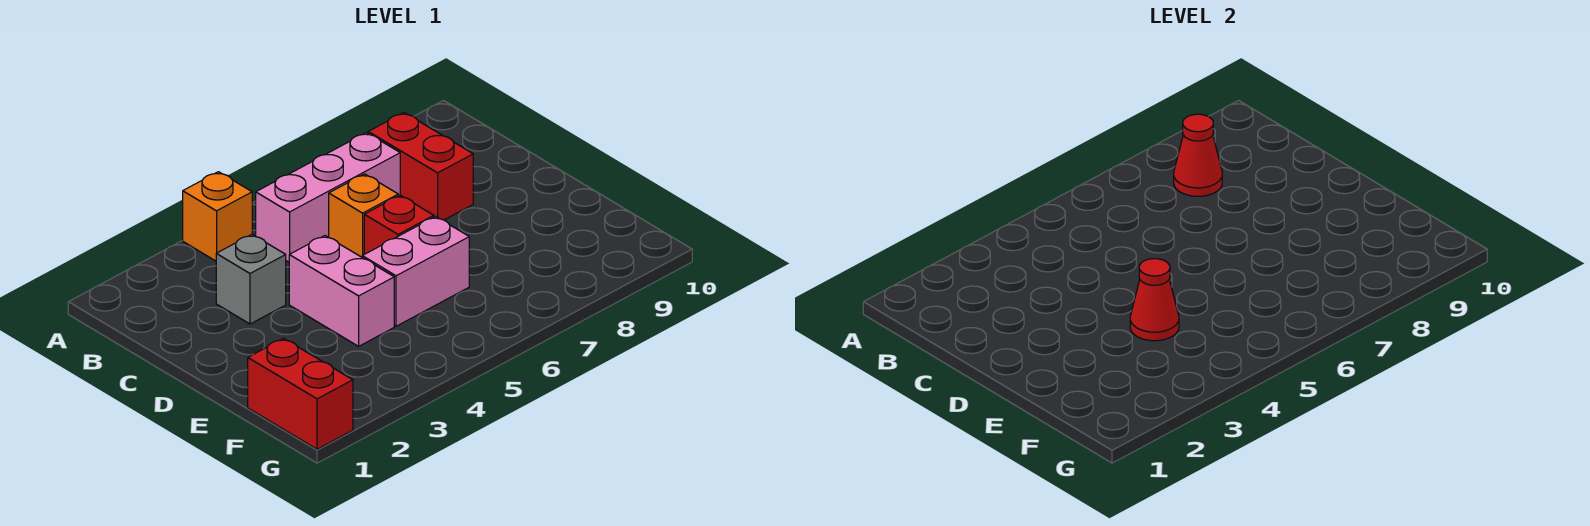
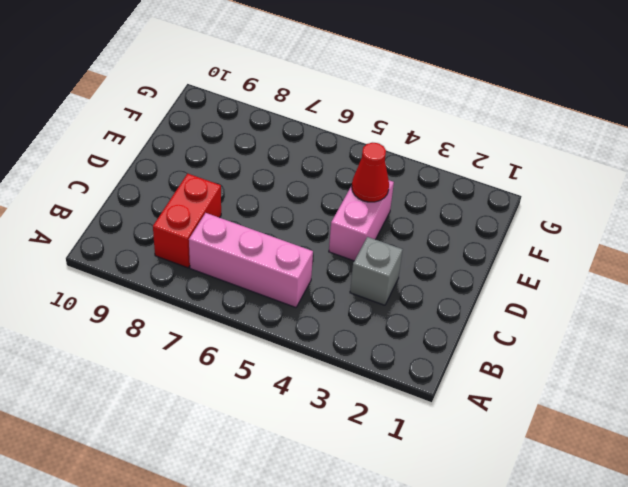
none -> orange brick A4 level 1
none -> orange brick C6 level 1

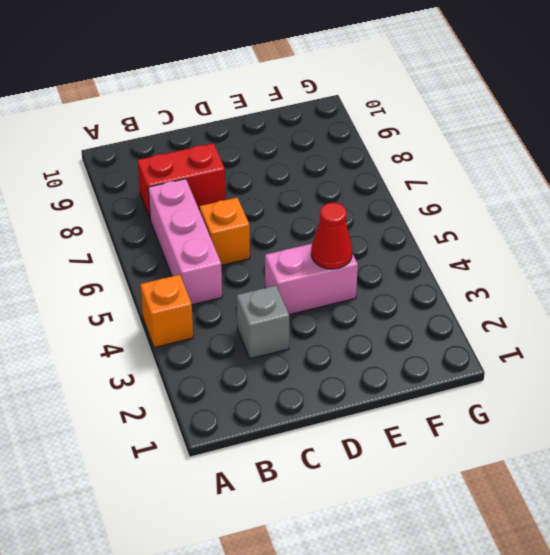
none -> red brick D6 level 1
none -> pink brick E5:E6 level 1

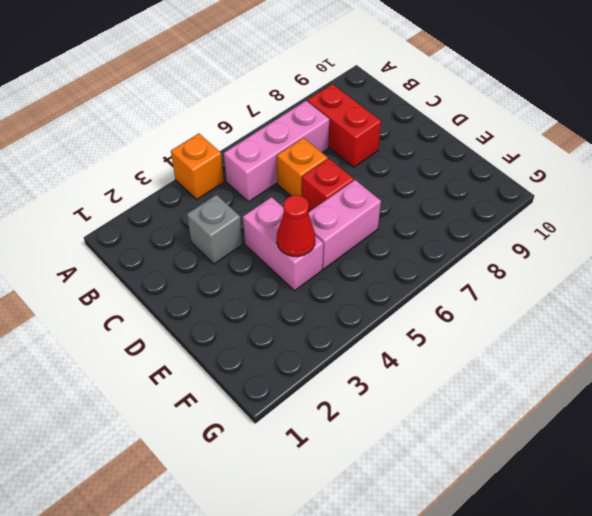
none -> red brick F1:G1 level 1
none -> red cone B8 level 2

